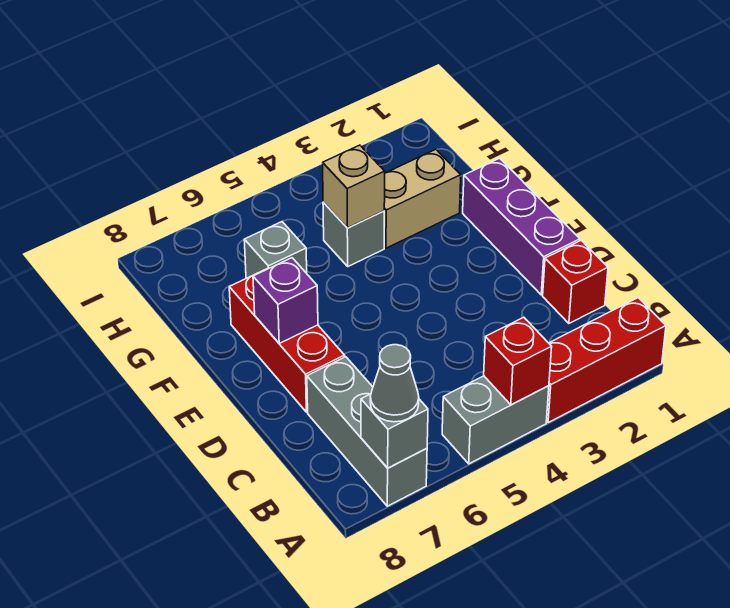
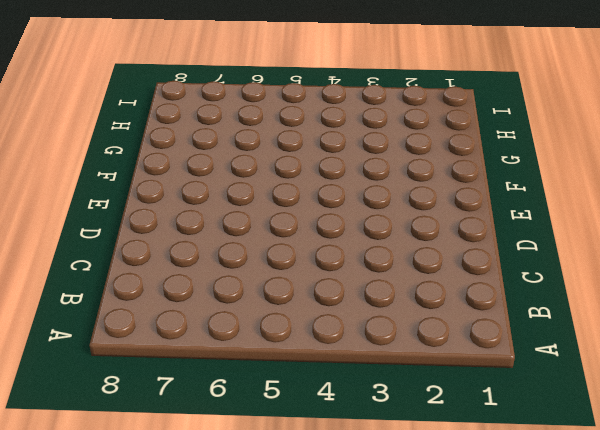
none -> red brick A1:A3 level 1
none -> grey brick A4:A5 level 1
none -> grey brick A7:C7 level 1

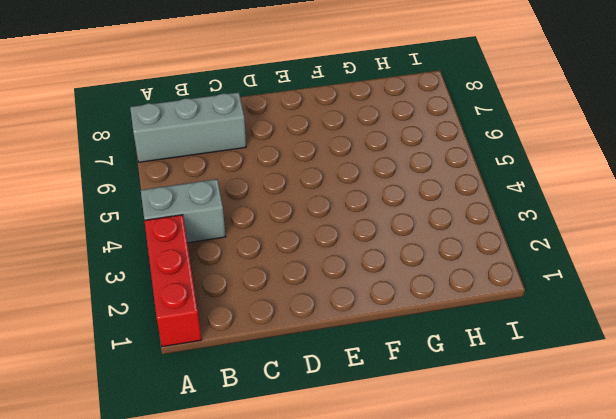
grey brick A4:B4 level 1 -> grey brick A4:A5 level 1
none -> red brick C1 level 1
none -> purple brick D1:F1 level 1
none -> red brick D7:F7 level 1

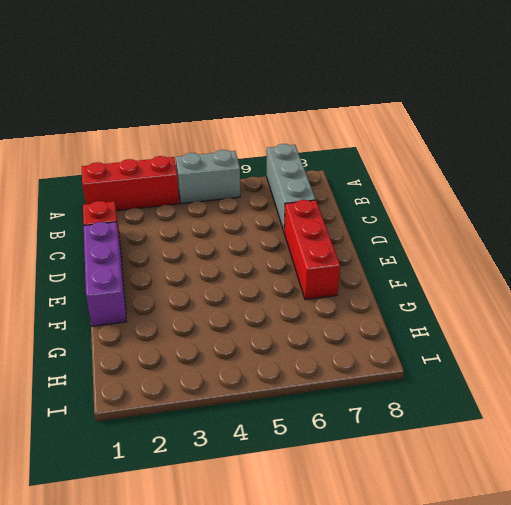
none -> tan brick G2:G3 level 1
none -> grey brick G4 level 1
none -> grey brick G6 level 1

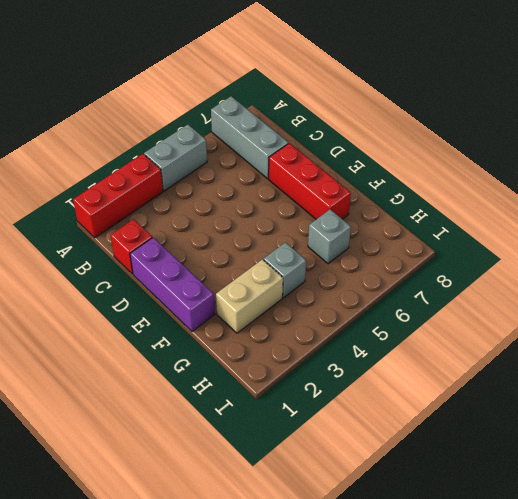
none -> red brick A4 level 2
none -> grey brick A7 level 2
none -> purple brick E7 level 2

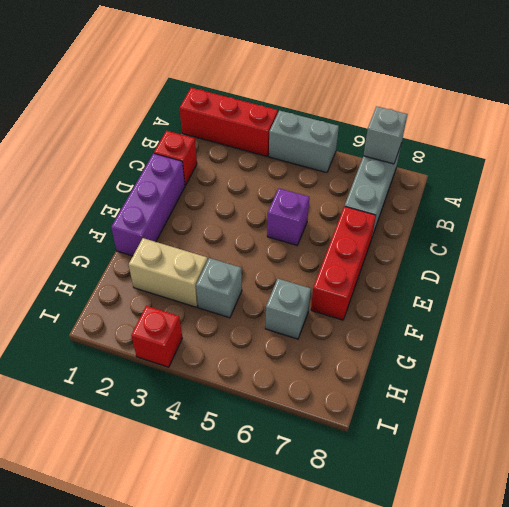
purple brick D5 level 1 -> purple brick E7 level 2
red brick I3 level 1 -> red brick A4 level 2
none -> tan brick G4 level 2
none -> grey cone A7 level 3

